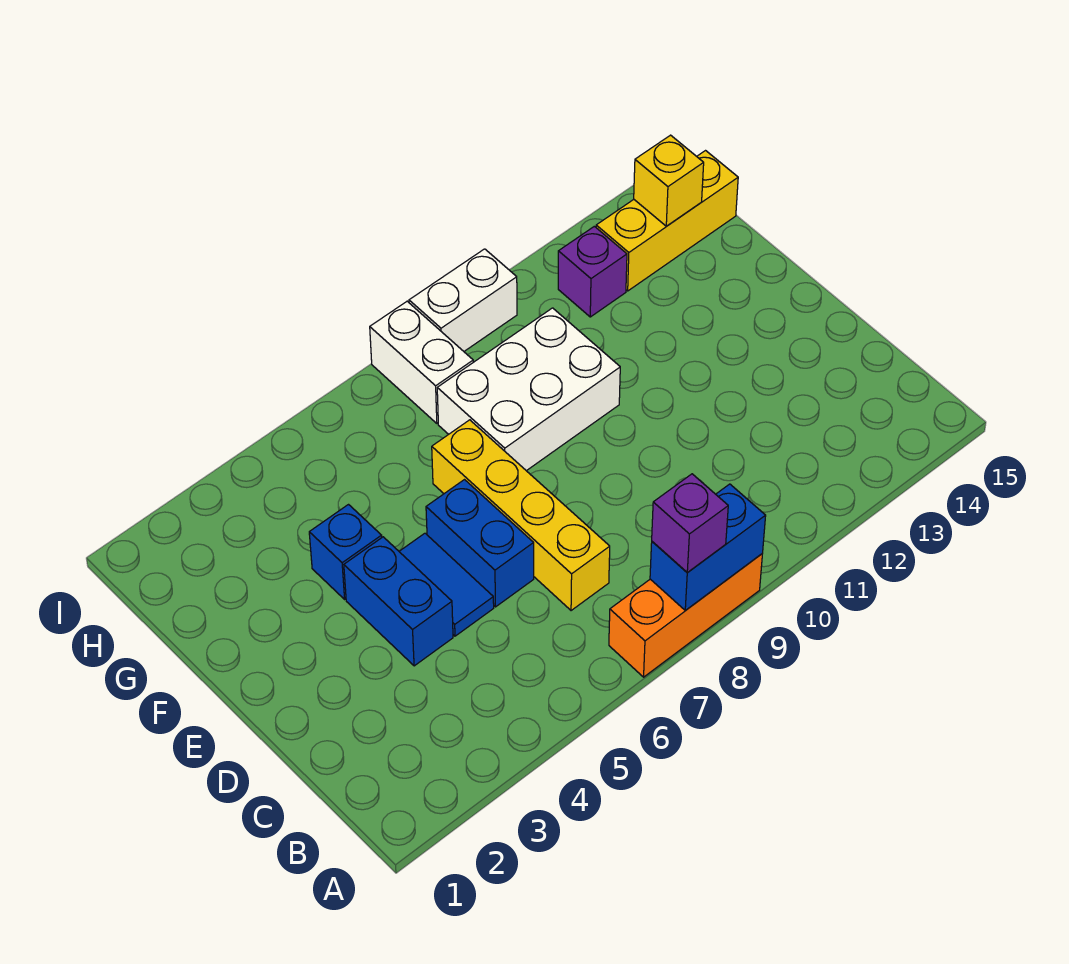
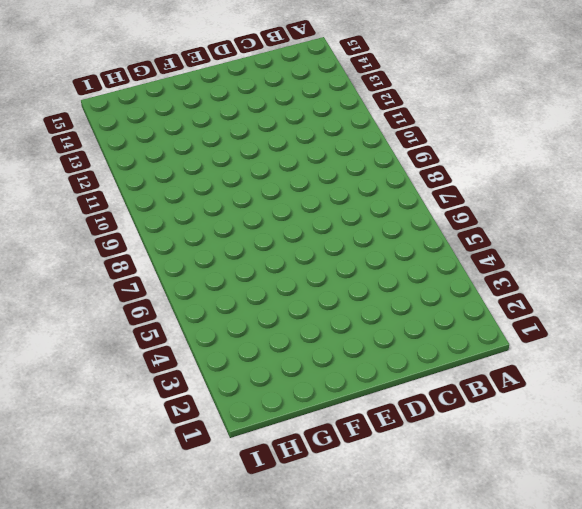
none -> orange brick A7:A9 level 1
none -> yellow brick C7:F7 level 1
none -> blue brick D4:E4 level 1

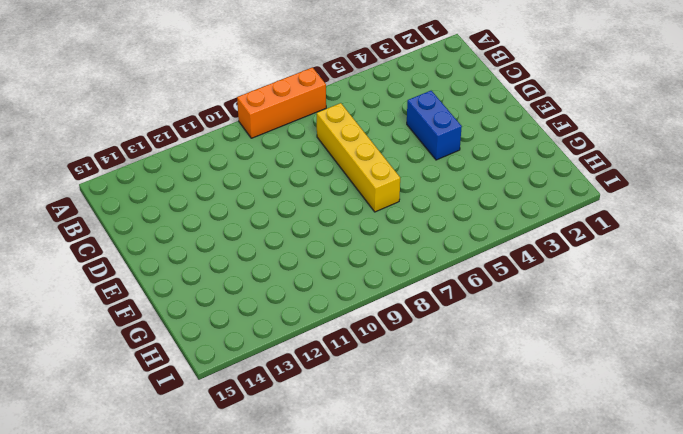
none -> blue tile D5:E5 level 1
none -> blue brick D6:E6 level 1
none -> blue brick F4 level 1

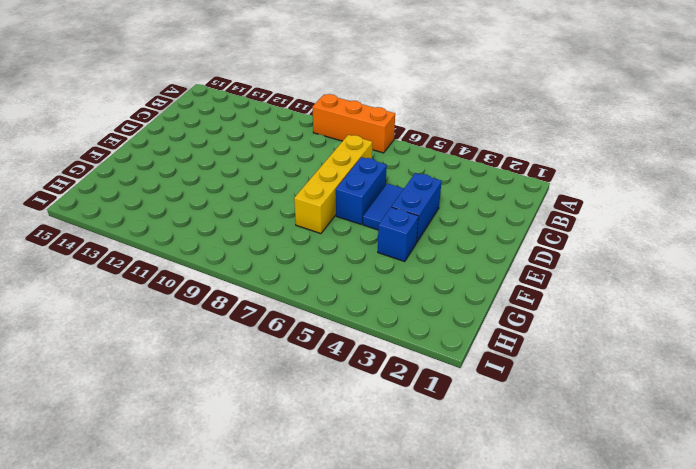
none -> white brick F8:G10 level 1
none -> white brick H8:I8 level 1
none -> purple brick H12 level 1

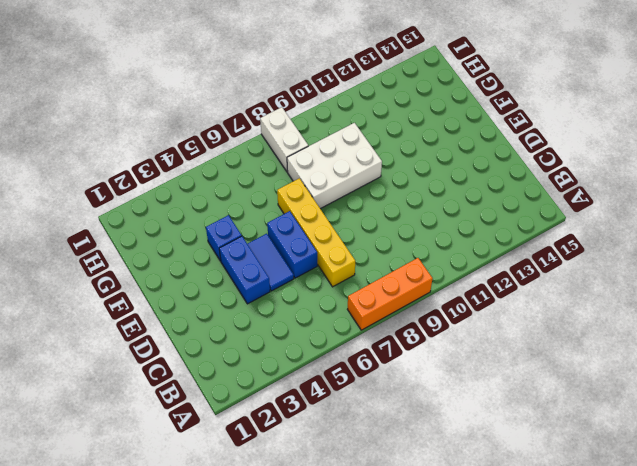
none -> purple brick H12 level 1
none -> yellow brick H13:H15 level 1
none -> white brick I9:I10 level 1

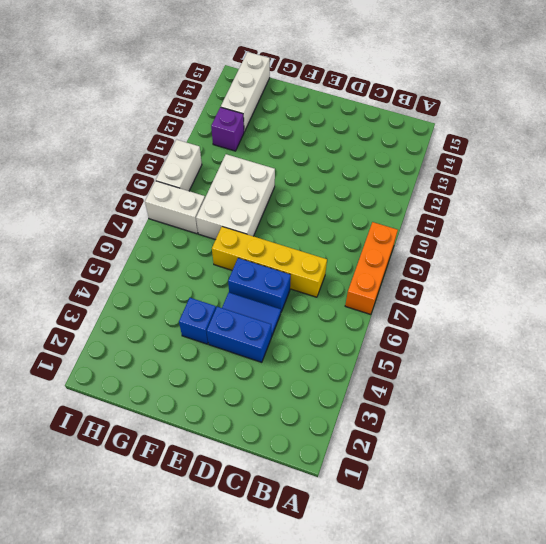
white brick H13:H15 level 1 -> yellow brick H13:H15 level 1
none -> blue brick A8:A9 level 2
none -> yellow brick H14 level 2
none -> purple brick A8 level 3

